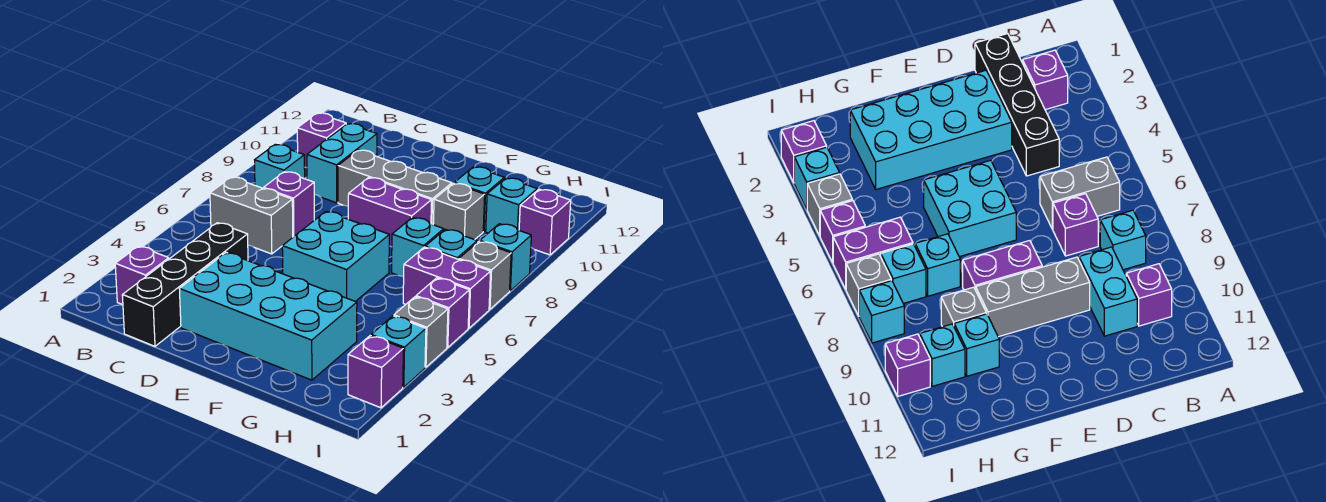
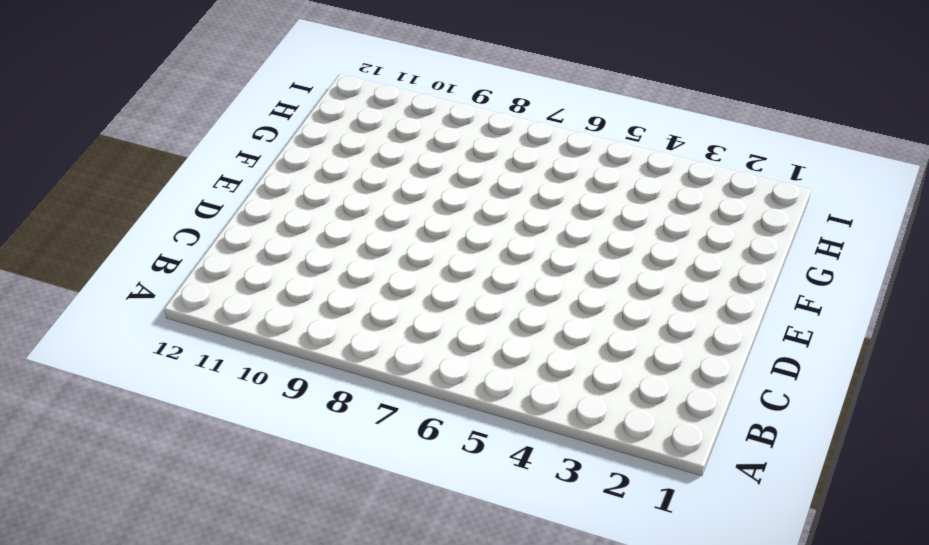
none -> purple brick B2 level 1
none -> grey brick B6:C6 level 1
none -> cyan brick B8 level 1

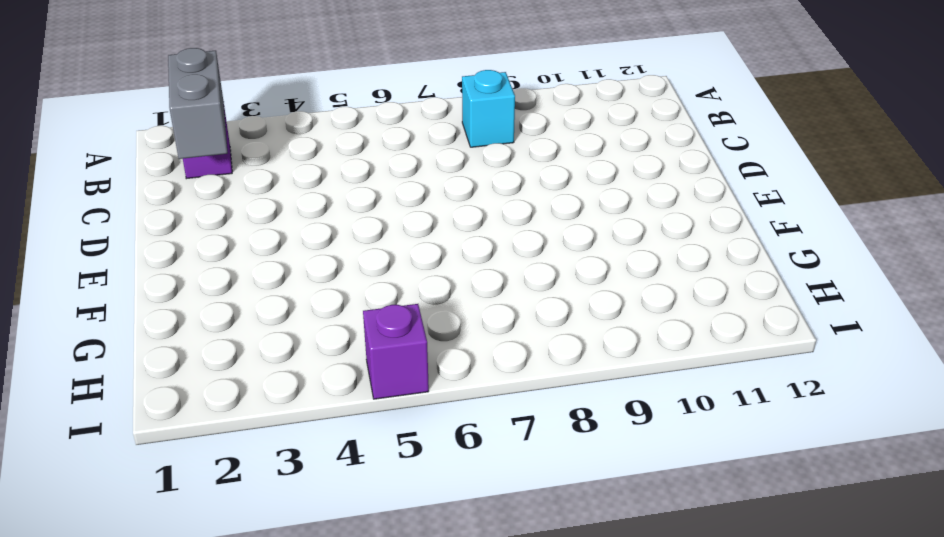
grey brick B2:C2 level 2 -> grey brick B6:C6 level 1
none -> purple brick B10 level 1
none -> black brick C1:C4 level 1
none -> purple brick C7 level 1

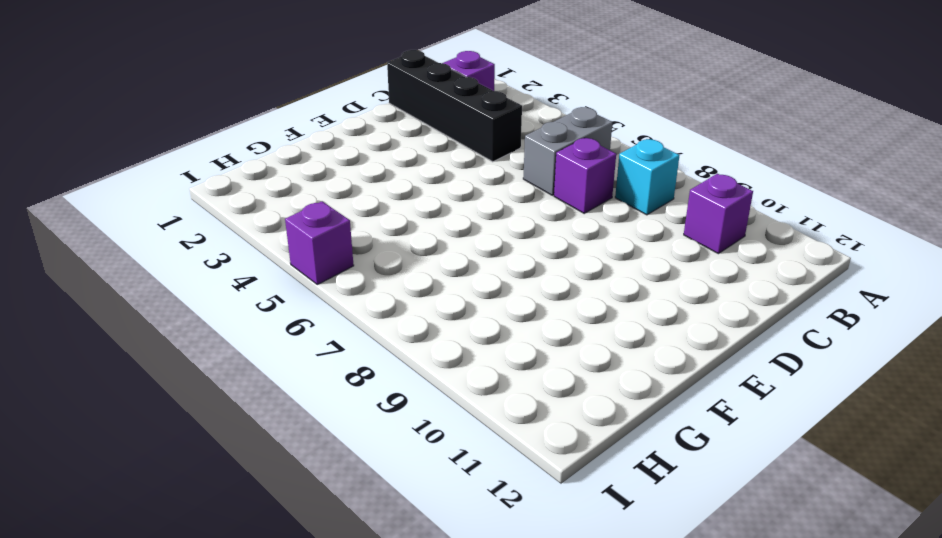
none -> cyan brick C9:C10 level 1
none -> cyan brick D2:G3 level 1
none -> grey brick D9:F9 level 1

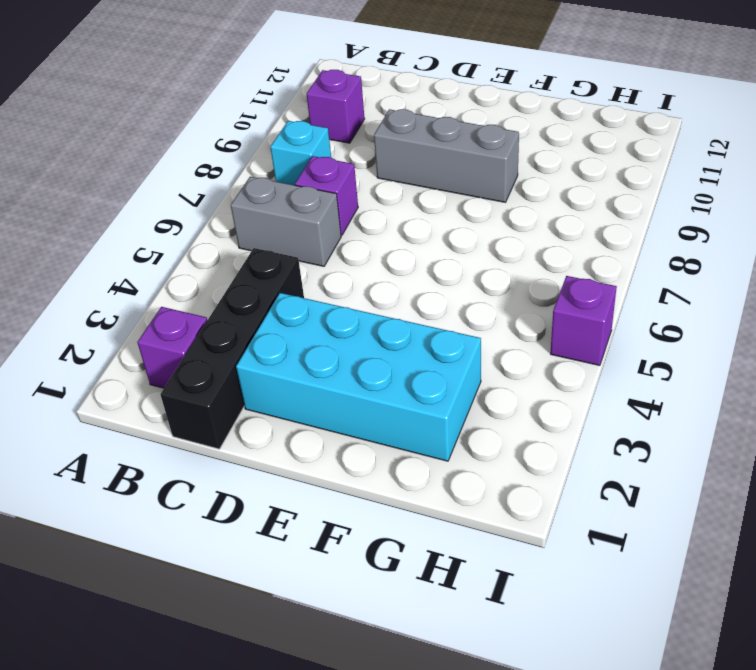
none -> cyan brick C9:C10 level 1
none -> cyan brick E5:F6 level 1
none -> purple brick E8:F8 level 1

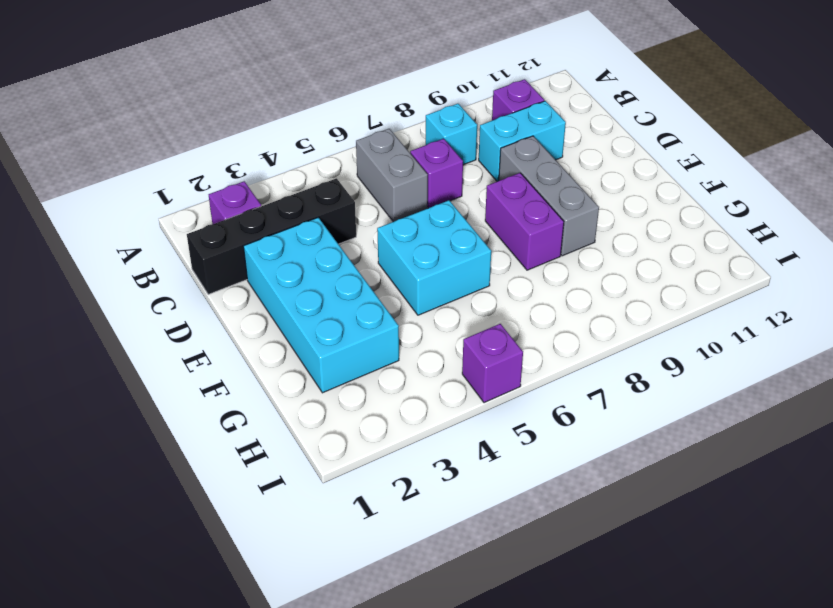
none -> cyan brick G7 level 1
none -> grey brick G9 level 1
none -> cyan brick G10 level 1

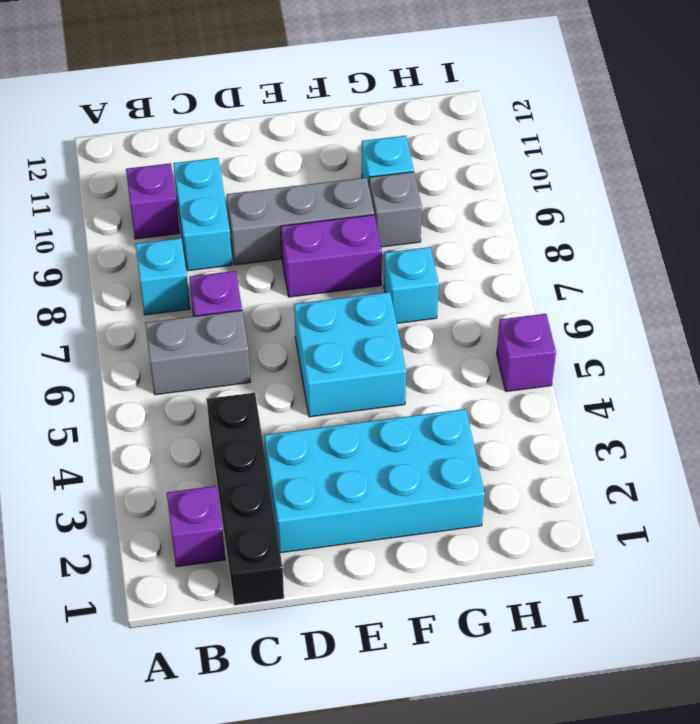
none -> purple brick H6:I6 level 1
none -> cyan brick H7 level 1
none -> cyan brick H10 level 1

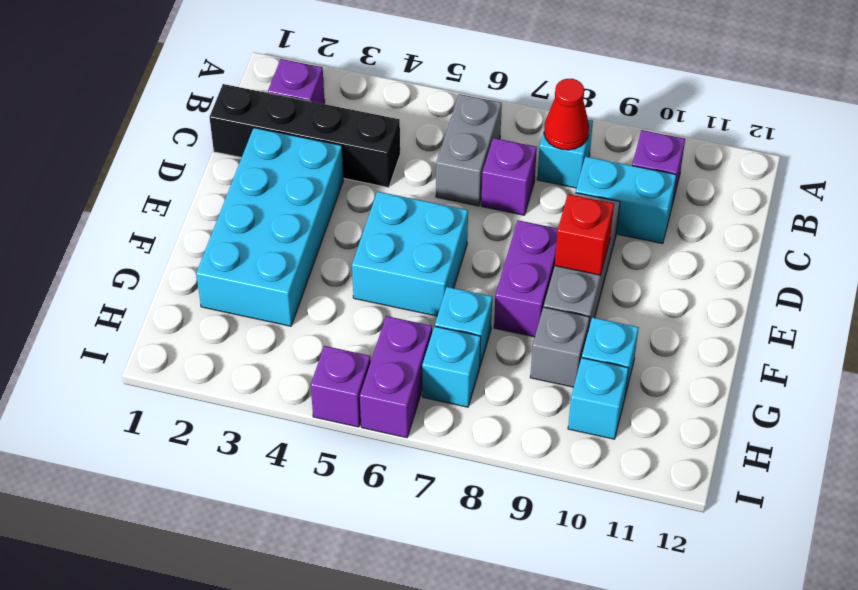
red cone B8 level 2 -> none
red brick E9 level 2 -> none
none -> purple brick I2 level 1
none -> cyan brick I3 level 1
none -> grey brick I4 level 1

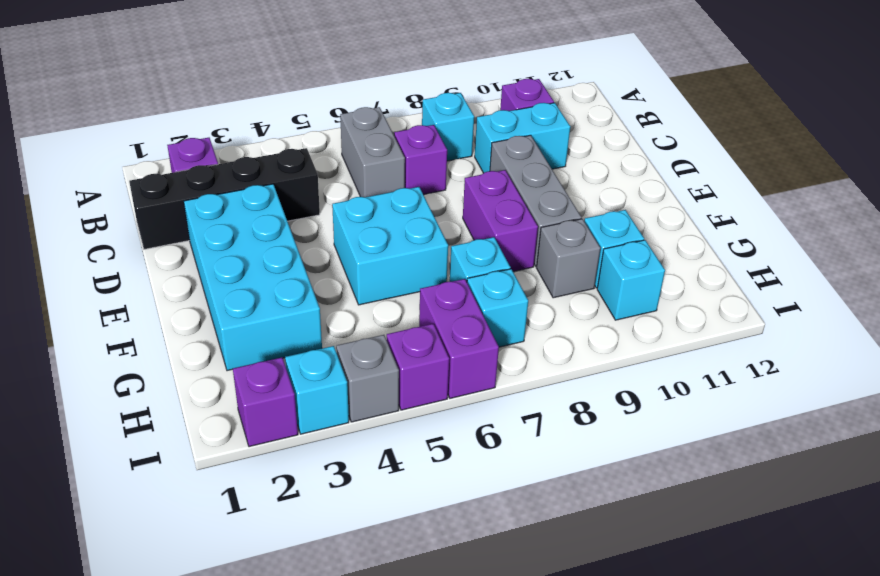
none -> grey brick I7 level 1
none -> cyan brick I8 level 1
none -> purple brick I10 level 1

